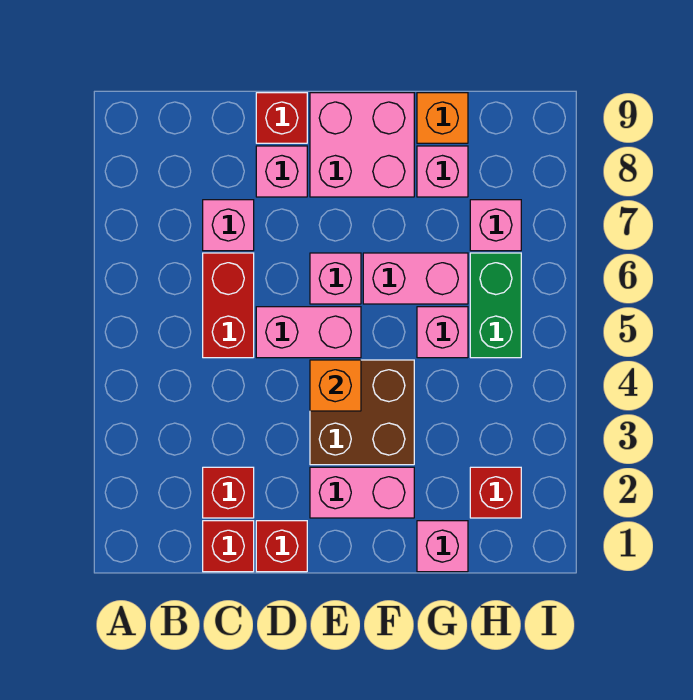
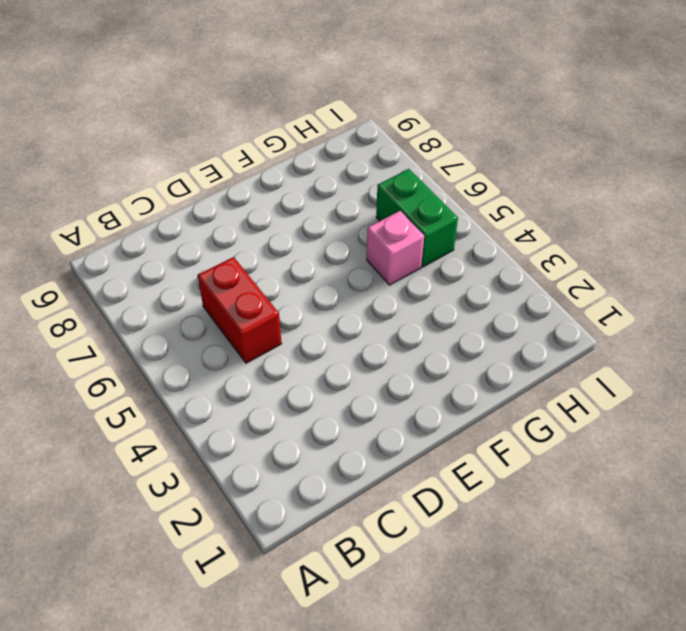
none -> red brick C1 level 1
none -> red brick C2 level 1
none -> pink brick C7 level 1

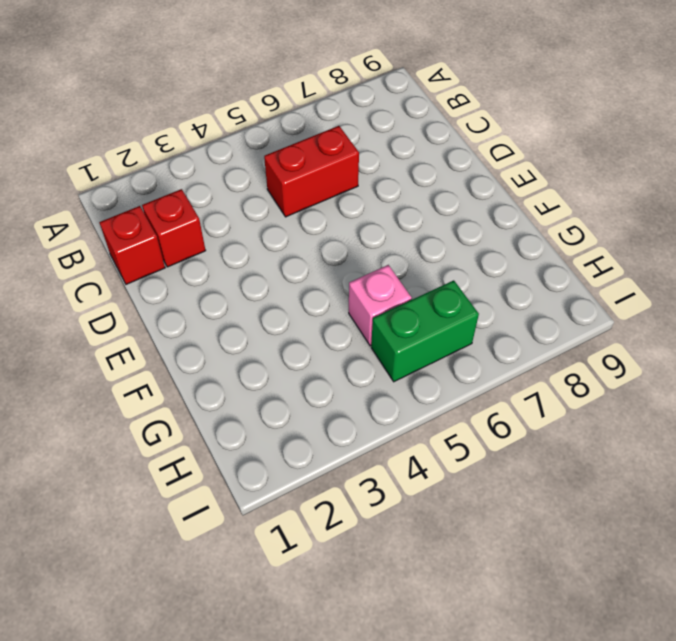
none -> pink brick C7 level 1
none -> red brick D1 level 1
none -> pink brick D5:E5 level 1

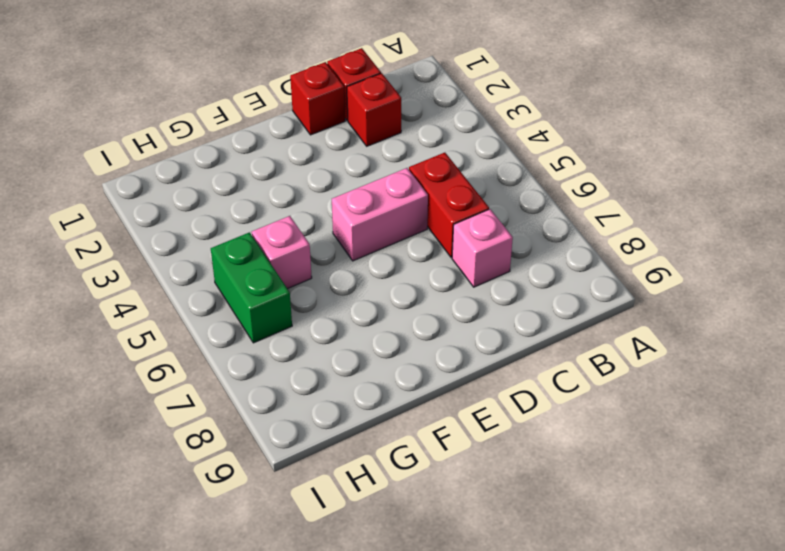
none -> pink brick D8 level 1
none -> red brick D9 level 1
none -> pink brick E2:F2 level 1

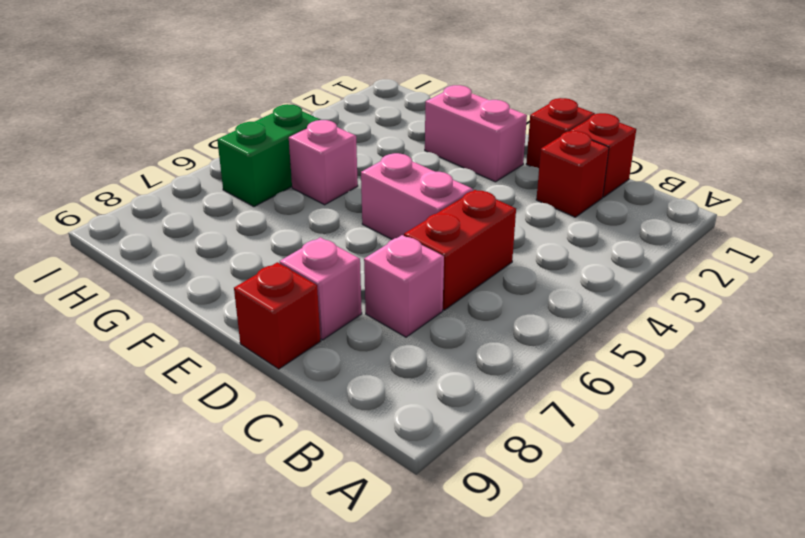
none -> brown brick E3:F4 level 1
none -> pink brick E6 level 1
none -> pink brick E8:F9 level 1

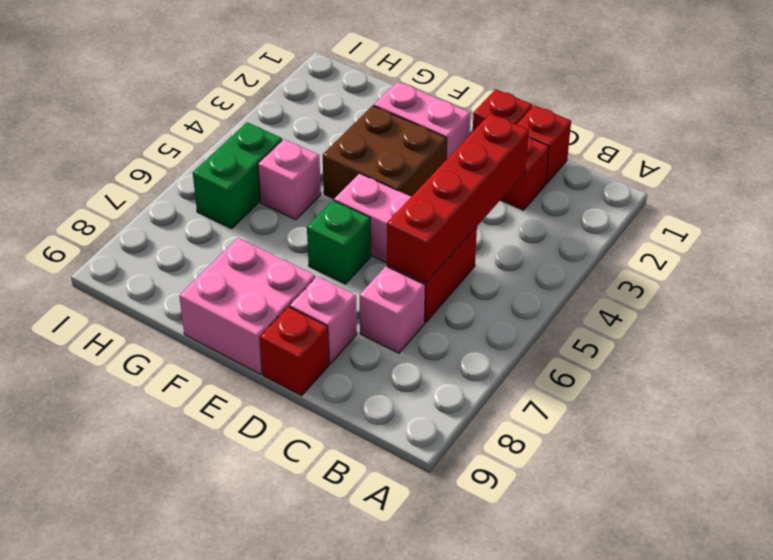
red brick C3:C6 level 2 -> none
green brick E6 level 1 -> pink brick E6 level 1
none -> pink brick F6:G6 level 1
none -> pink brick G1 level 1
none -> pink brick G8 level 1

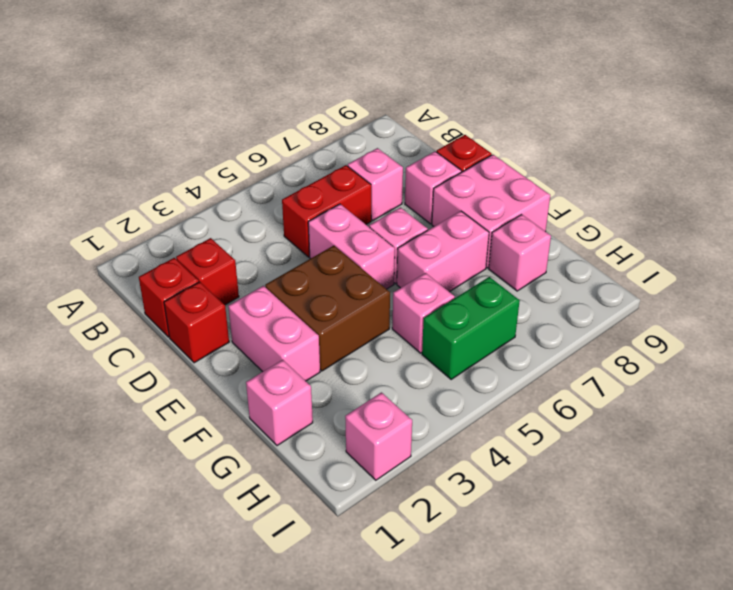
pink brick F6:F7 level 1 -> pink brick F6:G6 level 1
pink brick I2 level 1 -> pink brick H7 level 1
none -> orange brick G9 level 1
none -> red brick H2 level 1
none -> orange brick E4 level 2

